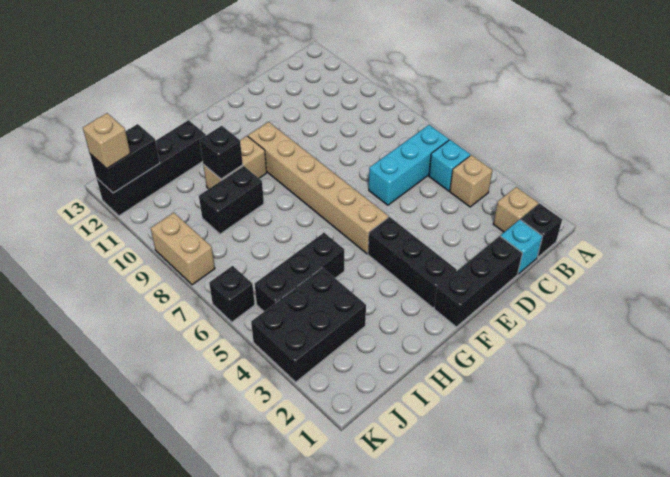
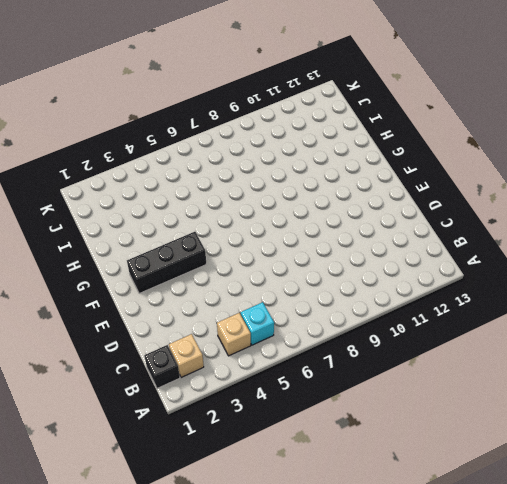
none -> cyan brick B6:D6 level 1
none -> cyan brick C1 level 1
none -> black brick D1:F1 level 1

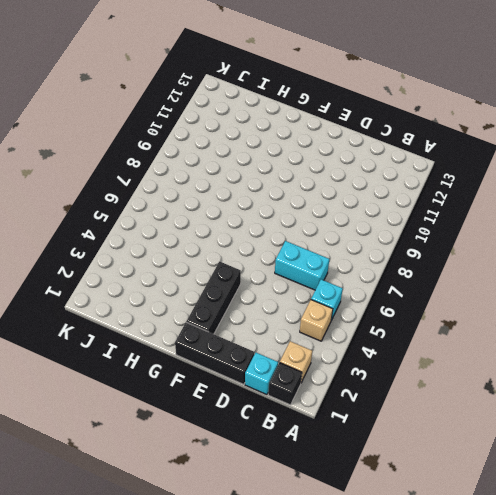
cyan brick C6:D6 level 1 -> cyan brick B6:D6 level 1
none -> tan brick F5:F10 level 1
none -> tan brick G10:H10 level 1
none -> black brick H5:J5 level 1

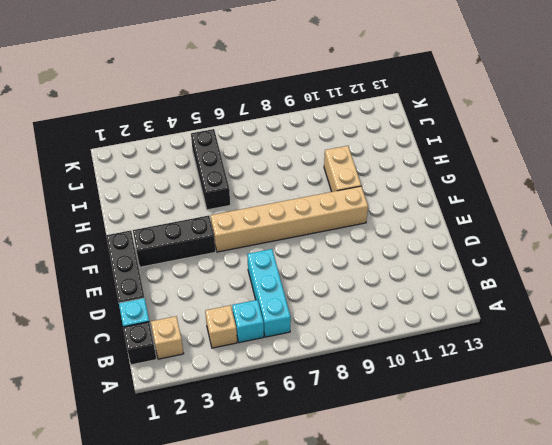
none -> black brick H9:I9 level 1
none -> black brick H12:K12 level 1
none -> black brick I3:K4 level 1

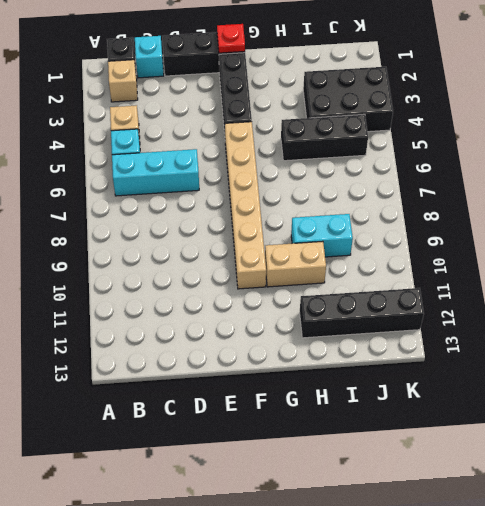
red plate F1 level 2 -> none
cyan brick H9:I9 level 1 -> black brick H9:I9 level 1
none -> black brick K6 level 1
none -> tan brick K8:K9 level 1
none -> black brick H10 level 2

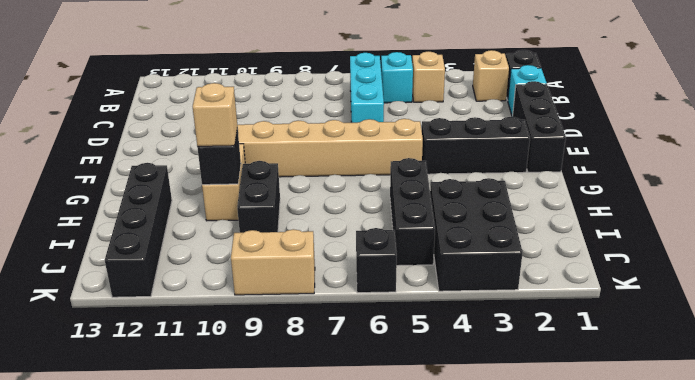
tan brick H10 level 3 -> tan brick K12 level 3
none -> black brick J12:K12 level 2

